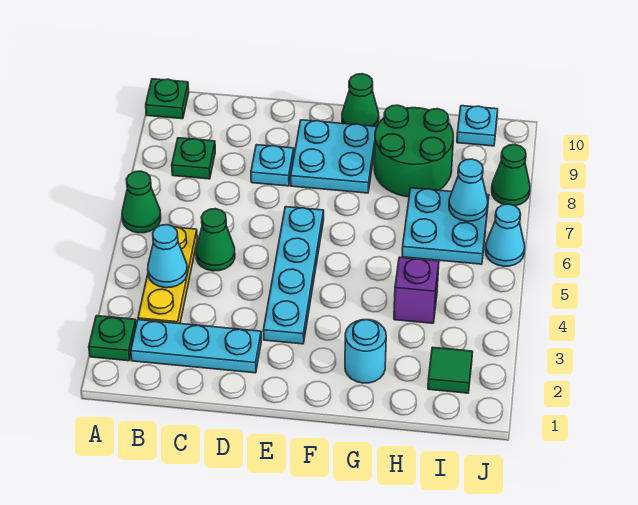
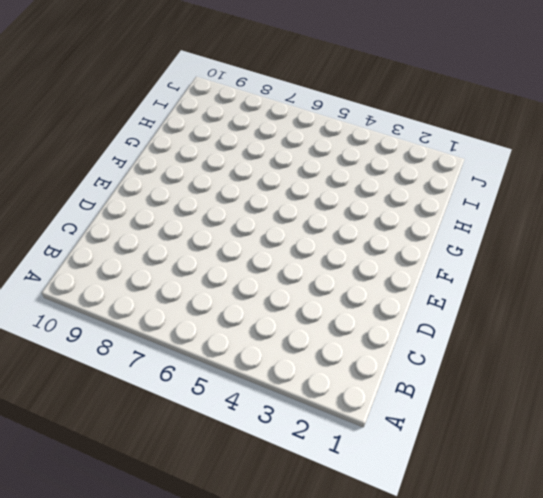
none -> green plate A2 level 1
none -> green cone A6 level 1
none -> green plate A10 level 1

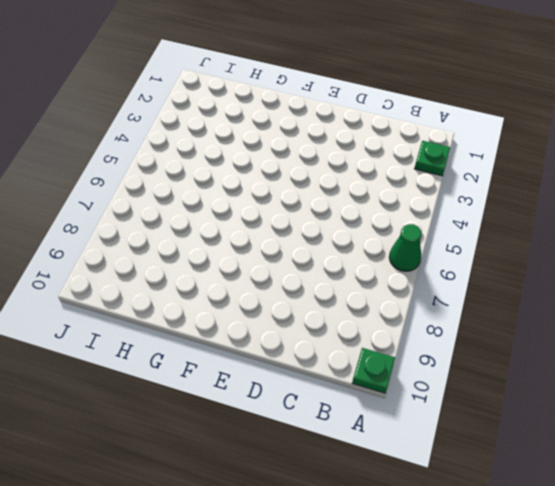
none -> cyan plate B2:D2 level 1
none -> yellow plate B3:B5 level 1
none -> green plate B8 level 1

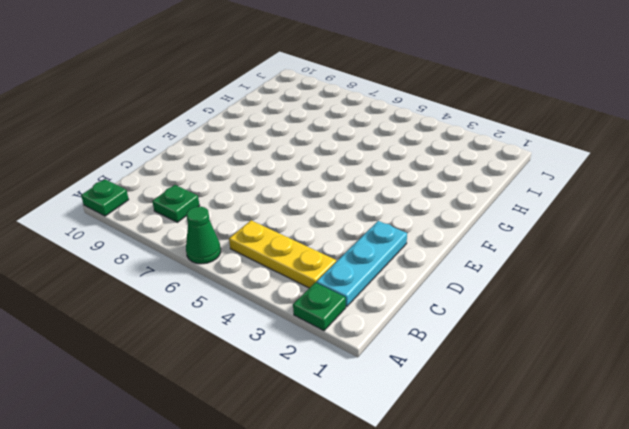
none -> green cone C5 level 1
none -> cyan plate D8 level 1
none -> cyan plate E3:E6 level 1

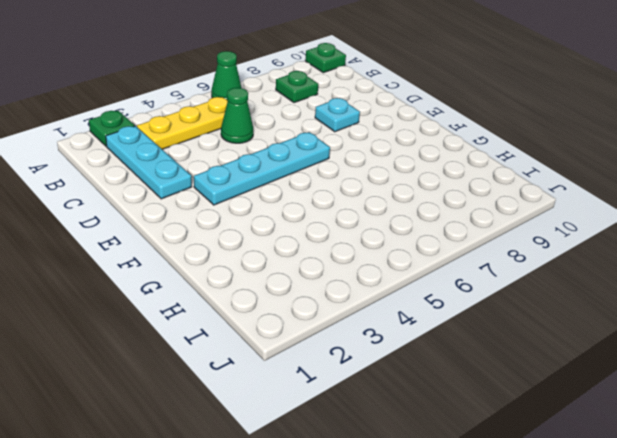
none -> cyan plate E8:F9 level 1
none -> green cone F10 level 1
none -> cyan round brick G2 level 1

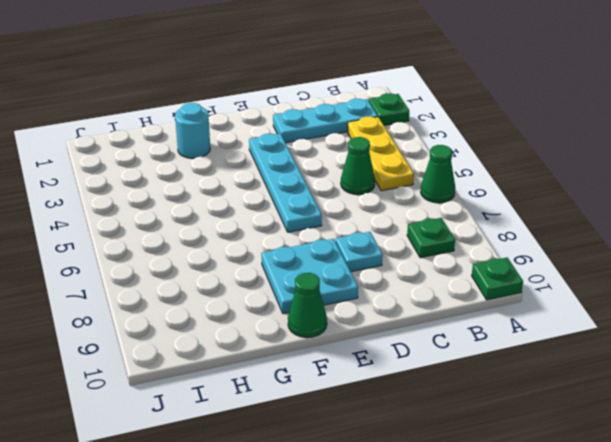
none -> green round brick G8:H9 level 1
none -> purple brick H4 level 1
none -> cyan plate H6:I7 level 1

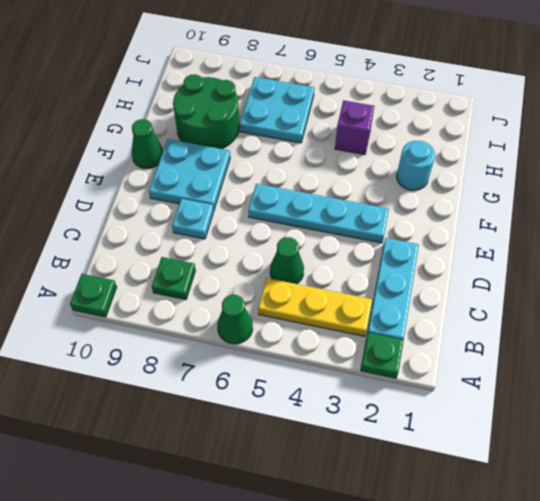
none -> green tile I2 level 1
none -> cyan plate I10 level 1
none -> cyan cone J6 level 1

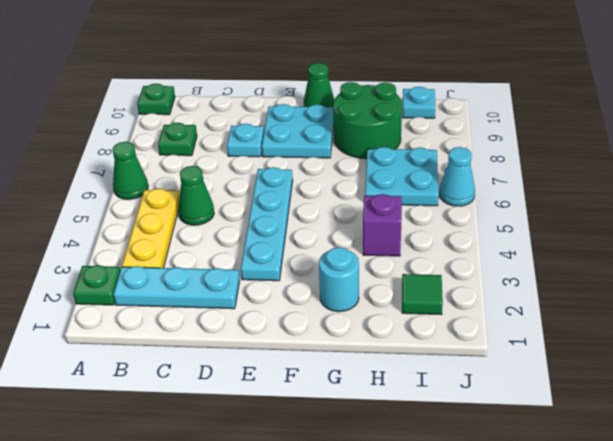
none -> green cone J8 level 1
none -> cyan cone B4 level 2
none -> cyan cone I7 level 2

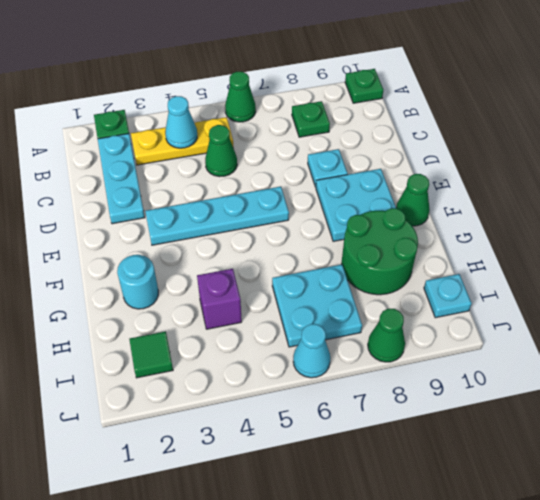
none -> cyan cone I7 level 2

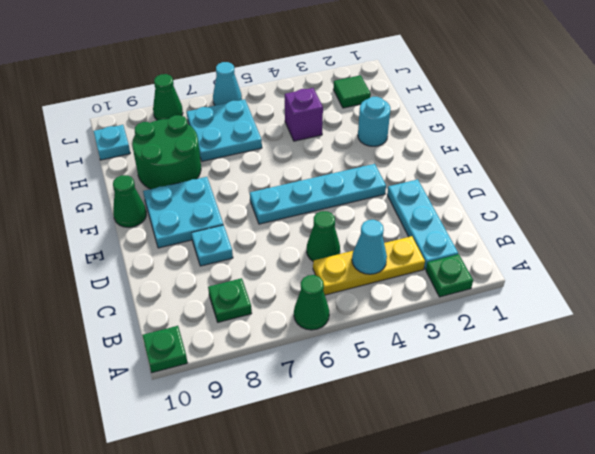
none -> cyan cone I7 level 2

